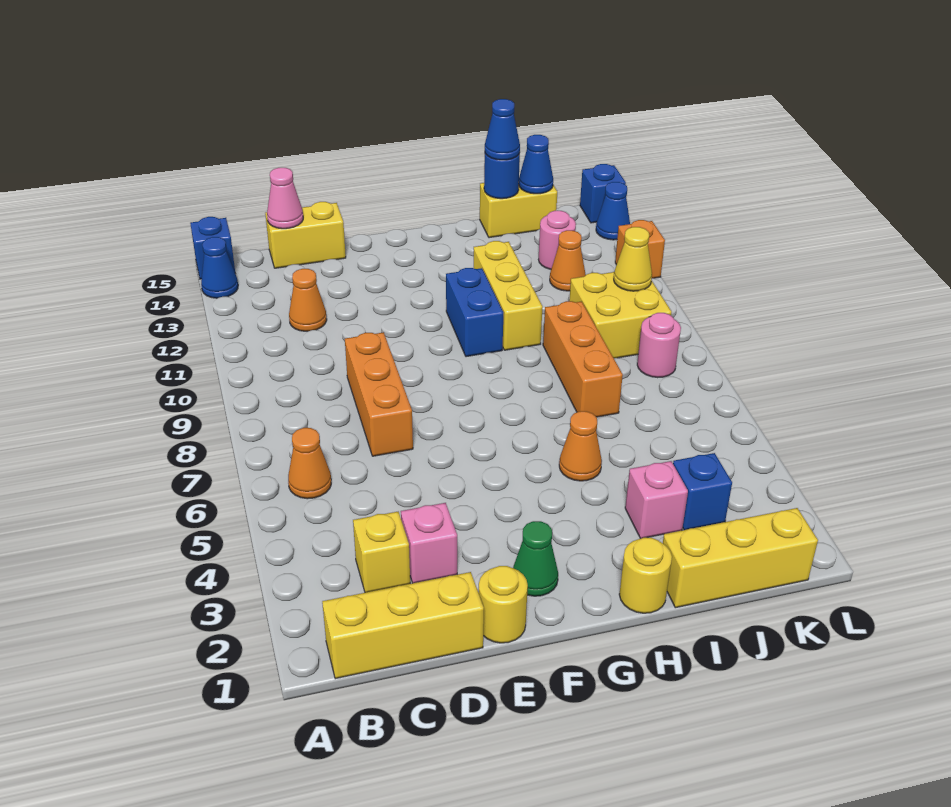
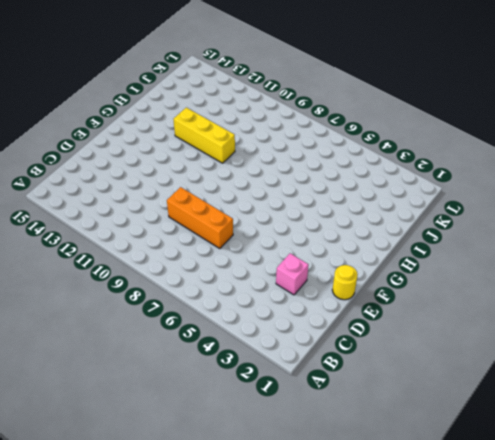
none -> blue cone A14 level 1
none -> blue brick A15 level 1
none -> yellow brick B1:D1 level 1
none -> orange cone B6 level 1

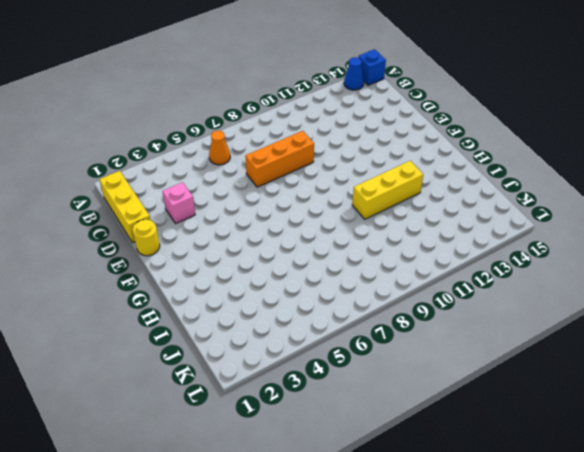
none -> yellow brick C3 level 1
none -> orange cone C12 level 1
none -> yellow brick C15:D15 level 1
none -> green cone F2 level 1

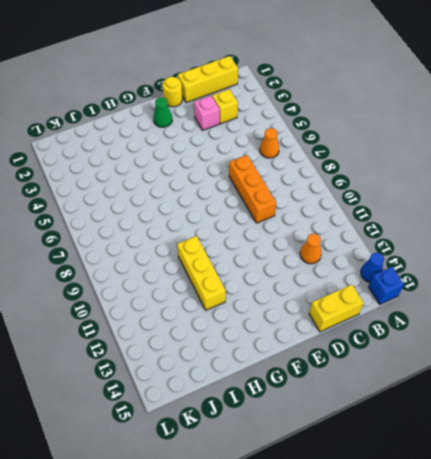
none -> blue brick G10:G11 level 1
none -> yellow round brick H1 level 1
none -> orange cone H5 level 1
none -> yellow brick I1:K1 level 1

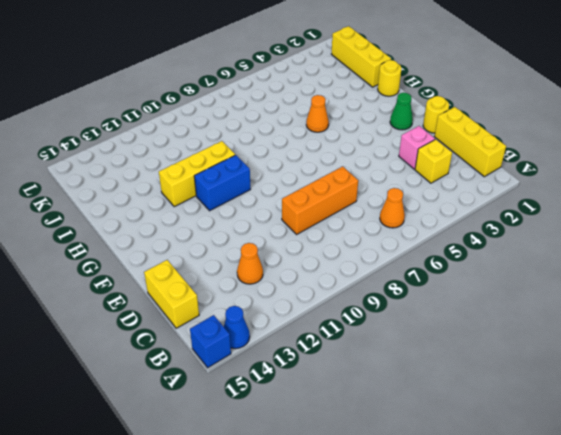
none -> pink brick I3 level 1
none -> orange brick I7:I9 level 1
none -> yellow brick I15:J15 level 1
none -> blue brick J3 level 1

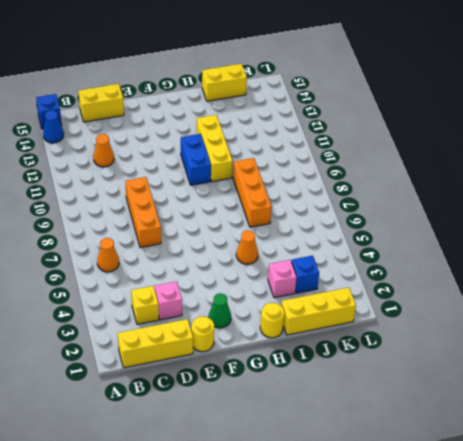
none -> yellow brick J9:K10 level 1
none -> orange cone J12 level 1
none -> pink round brick J13 level 1
none -> pink round brick K8 level 1

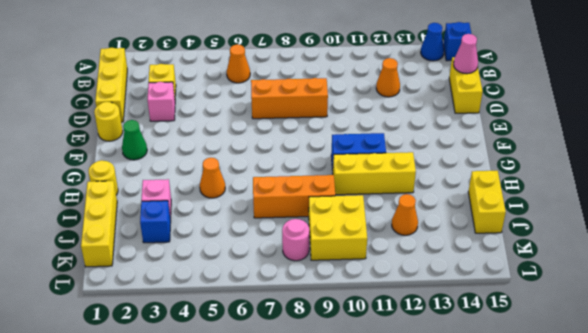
none -> pink round brick J13 level 1
none -> orange brick L12 level 1
none -> blue cone L14 level 1
none -> blue brick L15 level 1

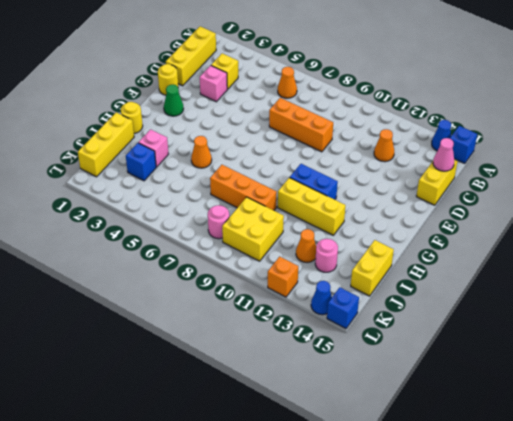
none -> blue round brick I15 level 2
none -> blue cone J15 level 2
none -> yellow cone K10 level 2
none -> blue cone I15 level 3

